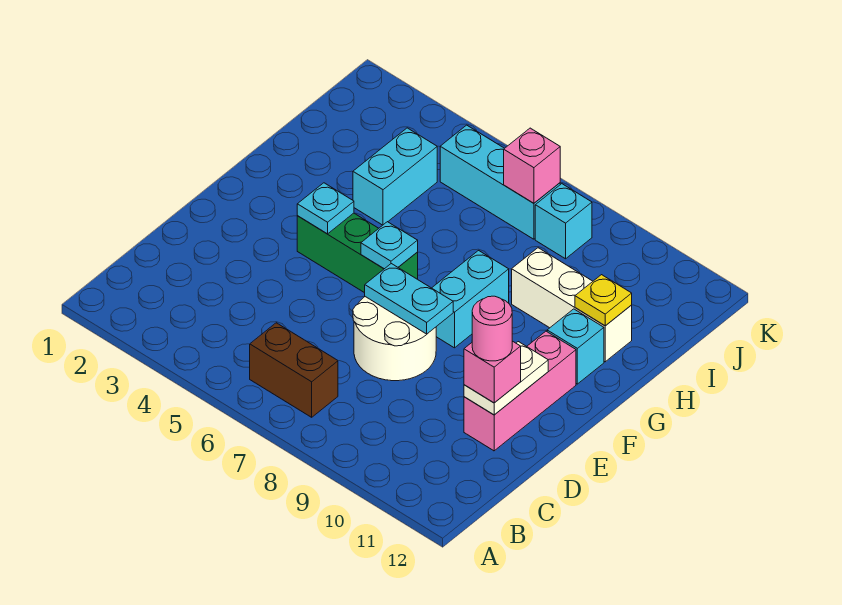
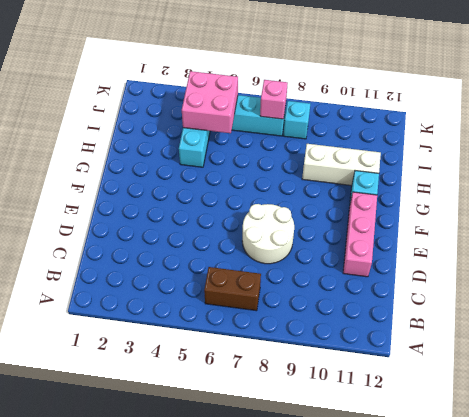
pink brick I4:J5 level 2 -> none
none -> green brick F4:F6 level 1
none -> cyan brick F8:G8 level 1
none -> white plate D11:E11 level 2

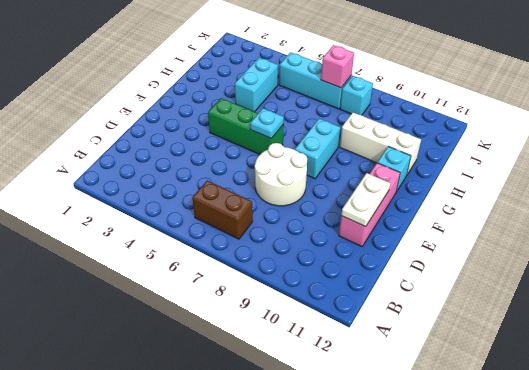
none -> cyan plate E7:E8 level 2
none -> cyan plate F4 level 2
none -> yellow plate H11 level 2

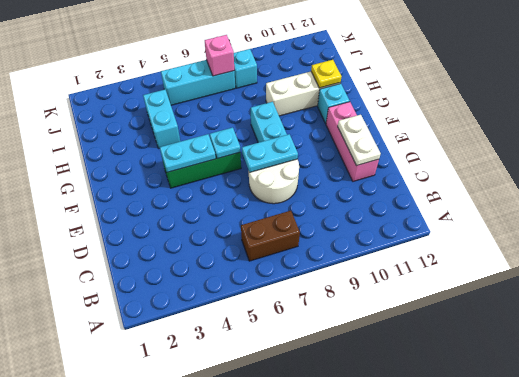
cyan plate F4:F5 level 2 -> cyan plate F4 level 2
none -> pink brick D11 level 3
none -> pink round brick D11 level 4

